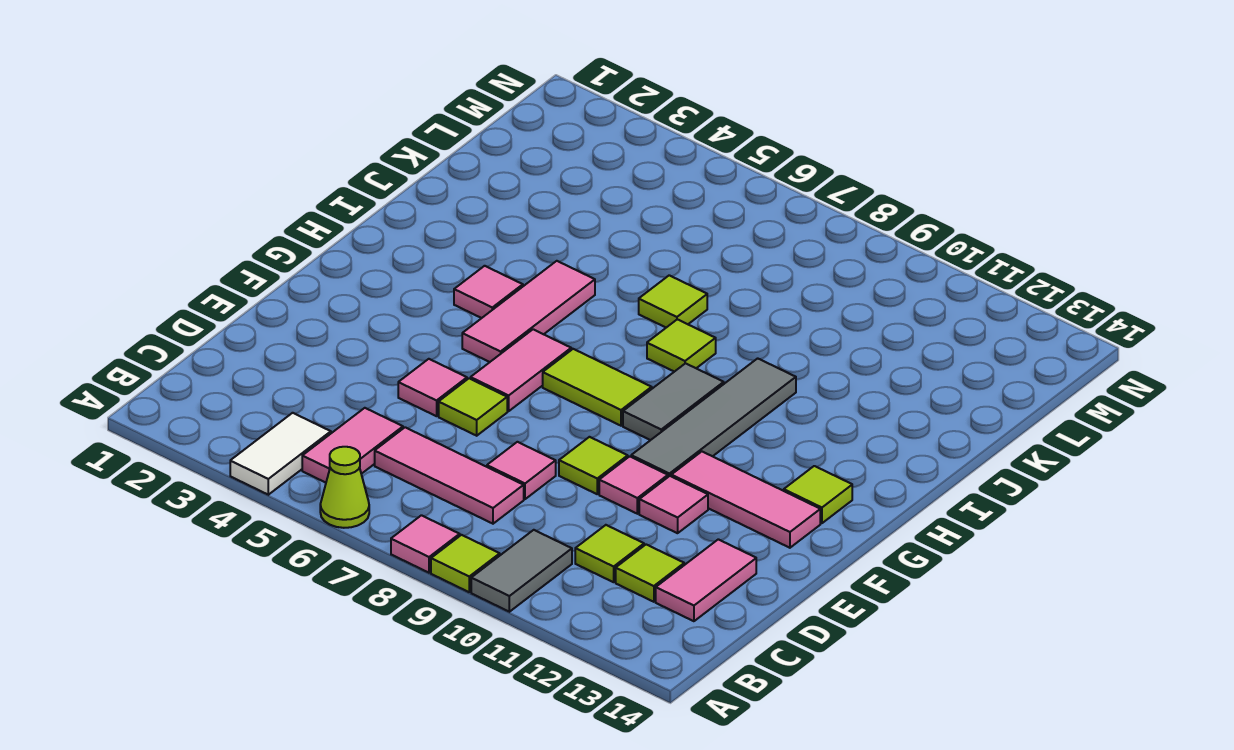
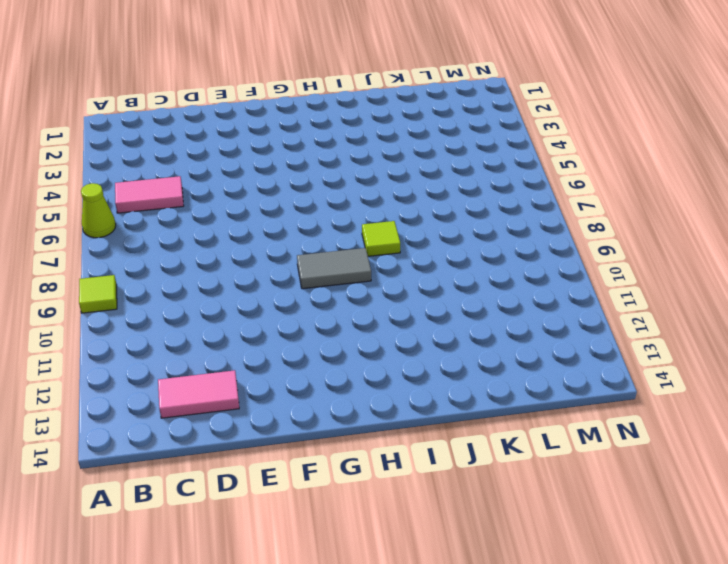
none -> white tile A4:B4 level 1
none -> pink tile A8 level 1
none -> grey tile A10:B10 level 1

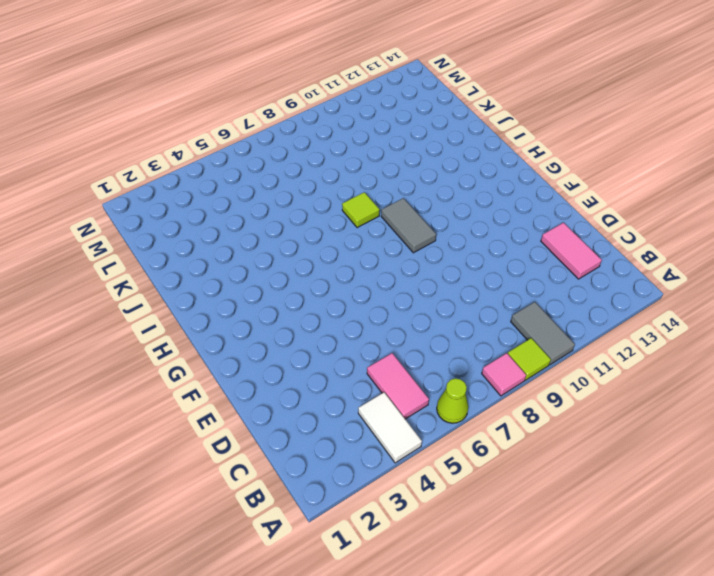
none -> pink tile C6:C8 level 1
none -> lime tile C11 level 1
none -> lime tile C12 level 1

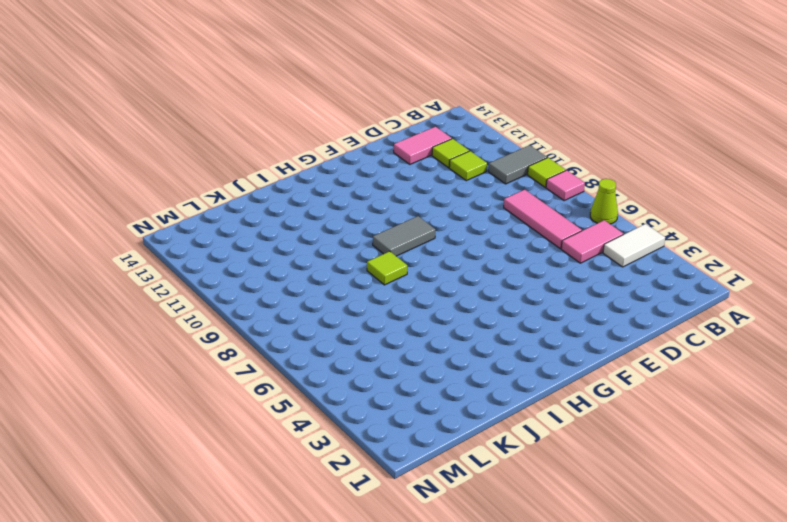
none -> pink tile D8 level 1
none -> pink tile E5 level 1
none -> lime tile E6 level 1

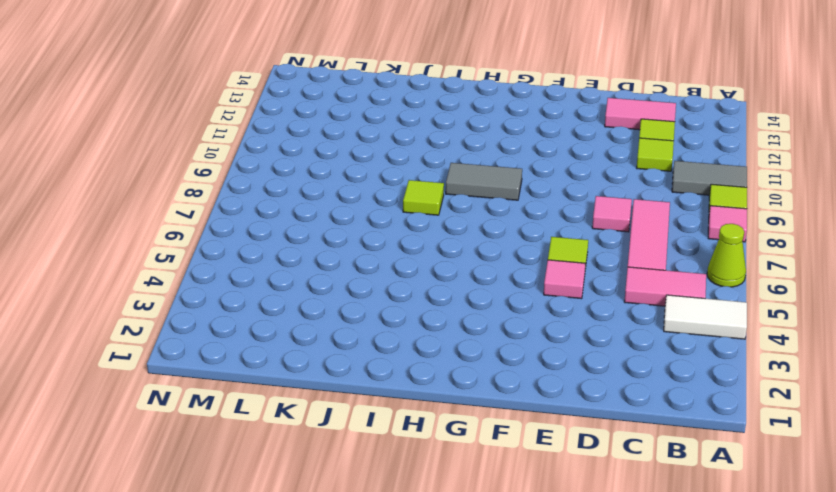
none -> lime tile E9 level 1
none -> pink tile E10 level 1
none -> pink tile E11 level 1

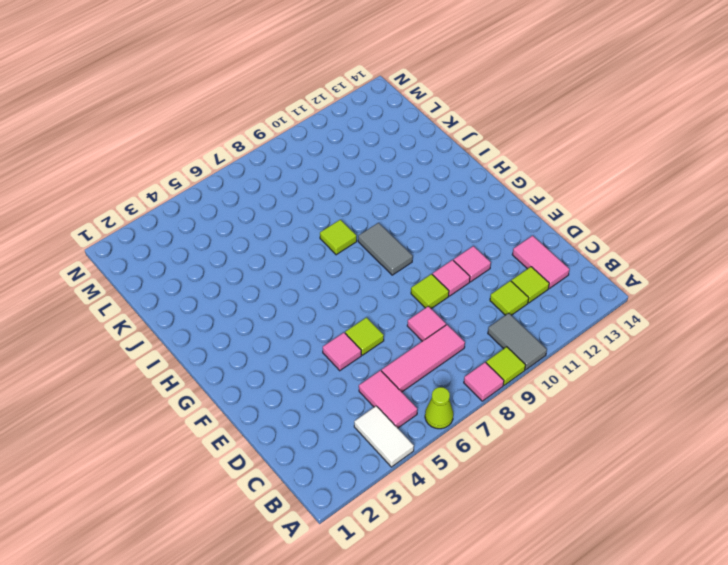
none -> pink tile F6:G6 level 1
none -> grey tile F10:I10 level 1
none -> pink tile F11:F13 level 1

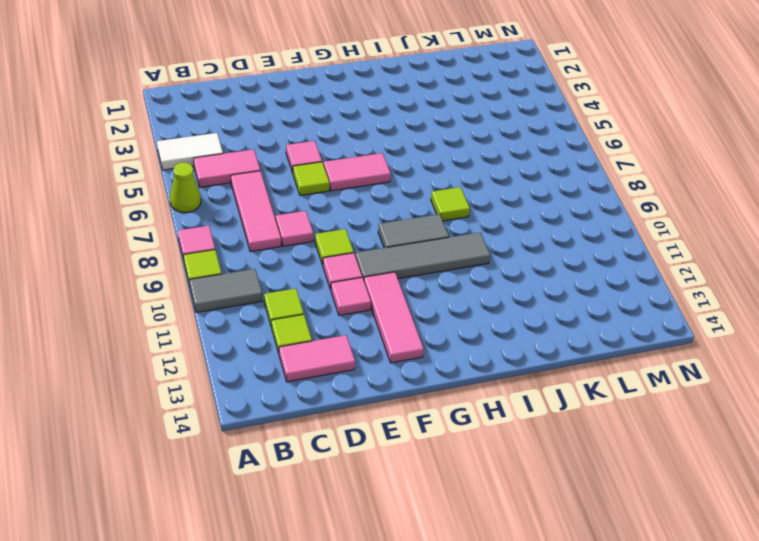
none -> pink tile G5:I5 level 1
none -> lime tile G7:G8 level 1
none -> lime tile G13 level 1

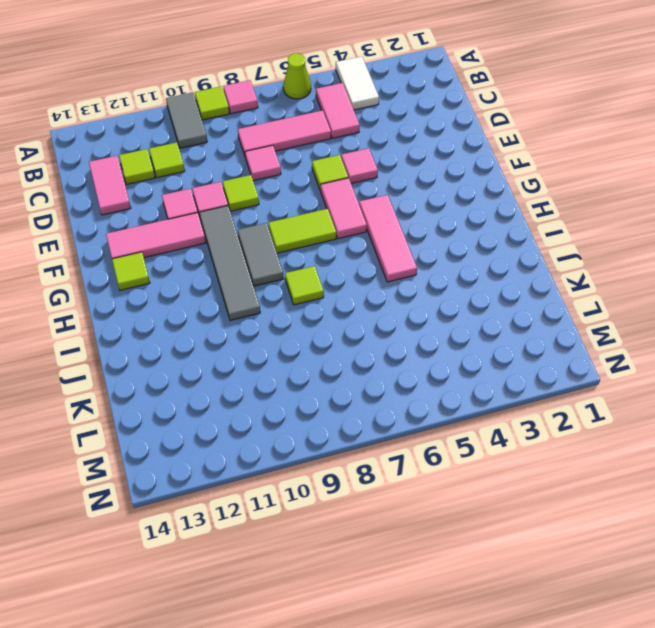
none -> pink tile H4 level 1
none -> lime tile J7 level 1

